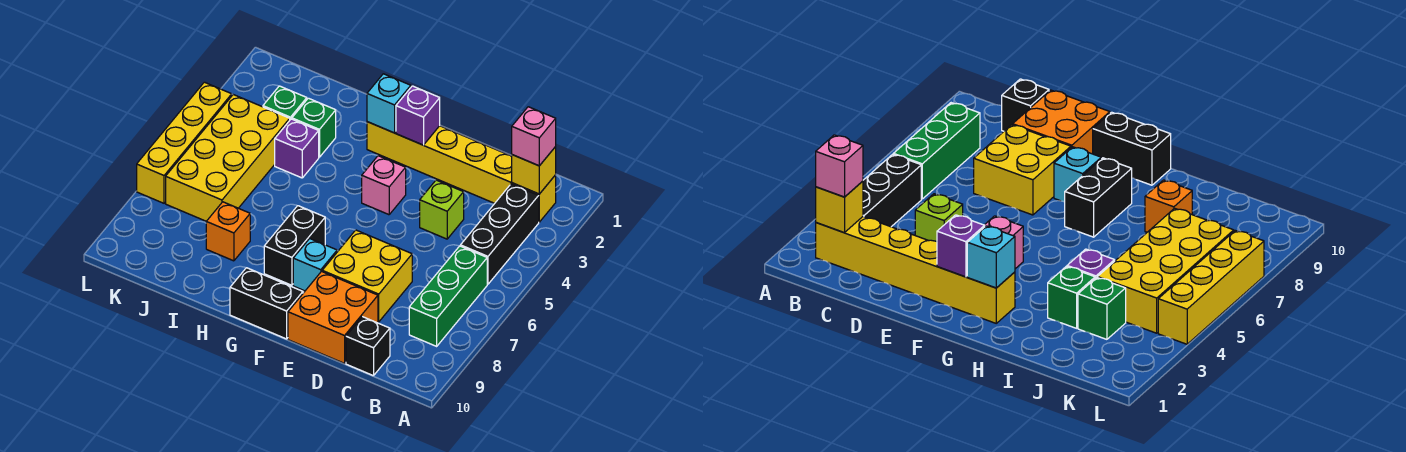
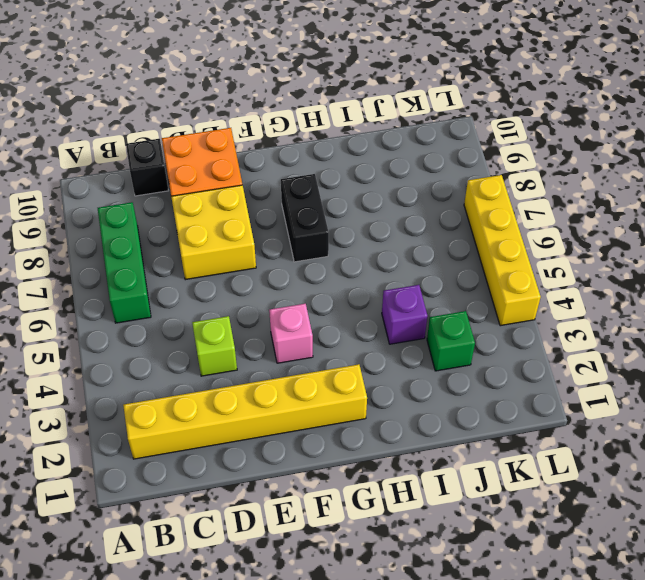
none -> black brick B3:B5 level 1
none -> cyan brick F8 level 1
none -> black brick F10:G10 level 1

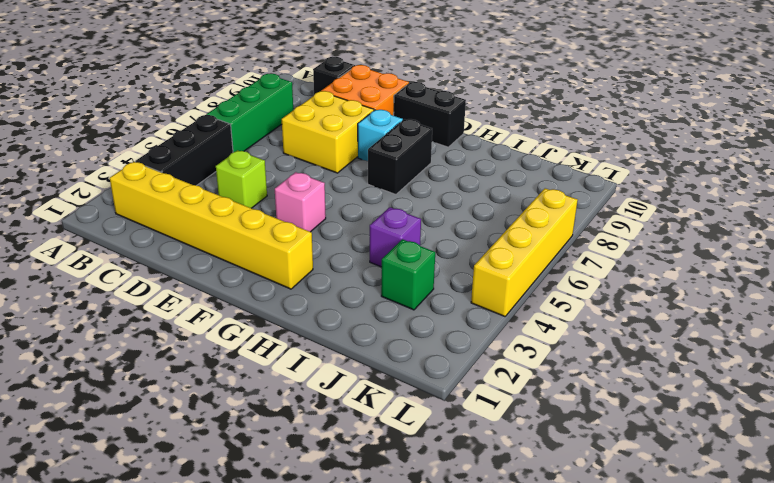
none -> green brick I3 level 1
none -> orange brick I8 level 1
none -> yellow brick J4:K7 level 1

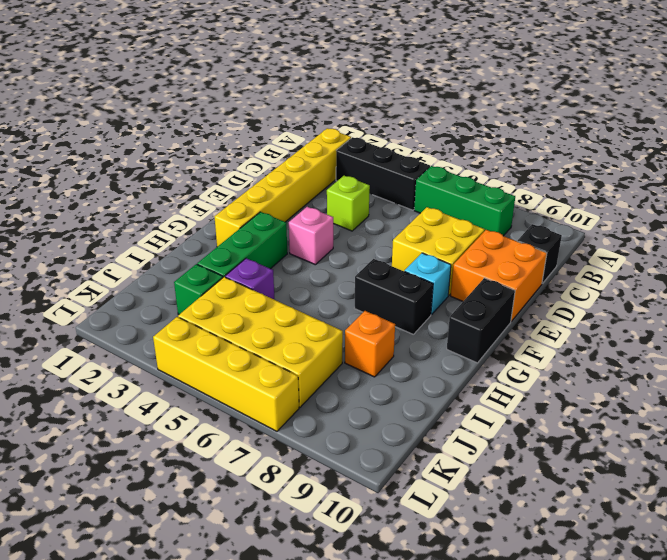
green brick G3:I3 level 1 -> green brick I3 level 1
none -> yellow brick B2 level 2
none -> purple brick F2 level 2
none -> cyan brick G2 level 2

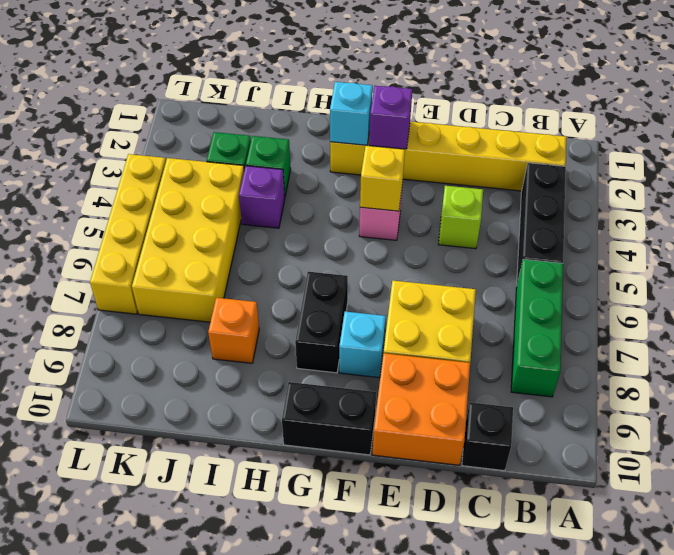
yellow brick F4 level 2 -> yellow brick B2 level 2
none -> pink brick B2 level 3

